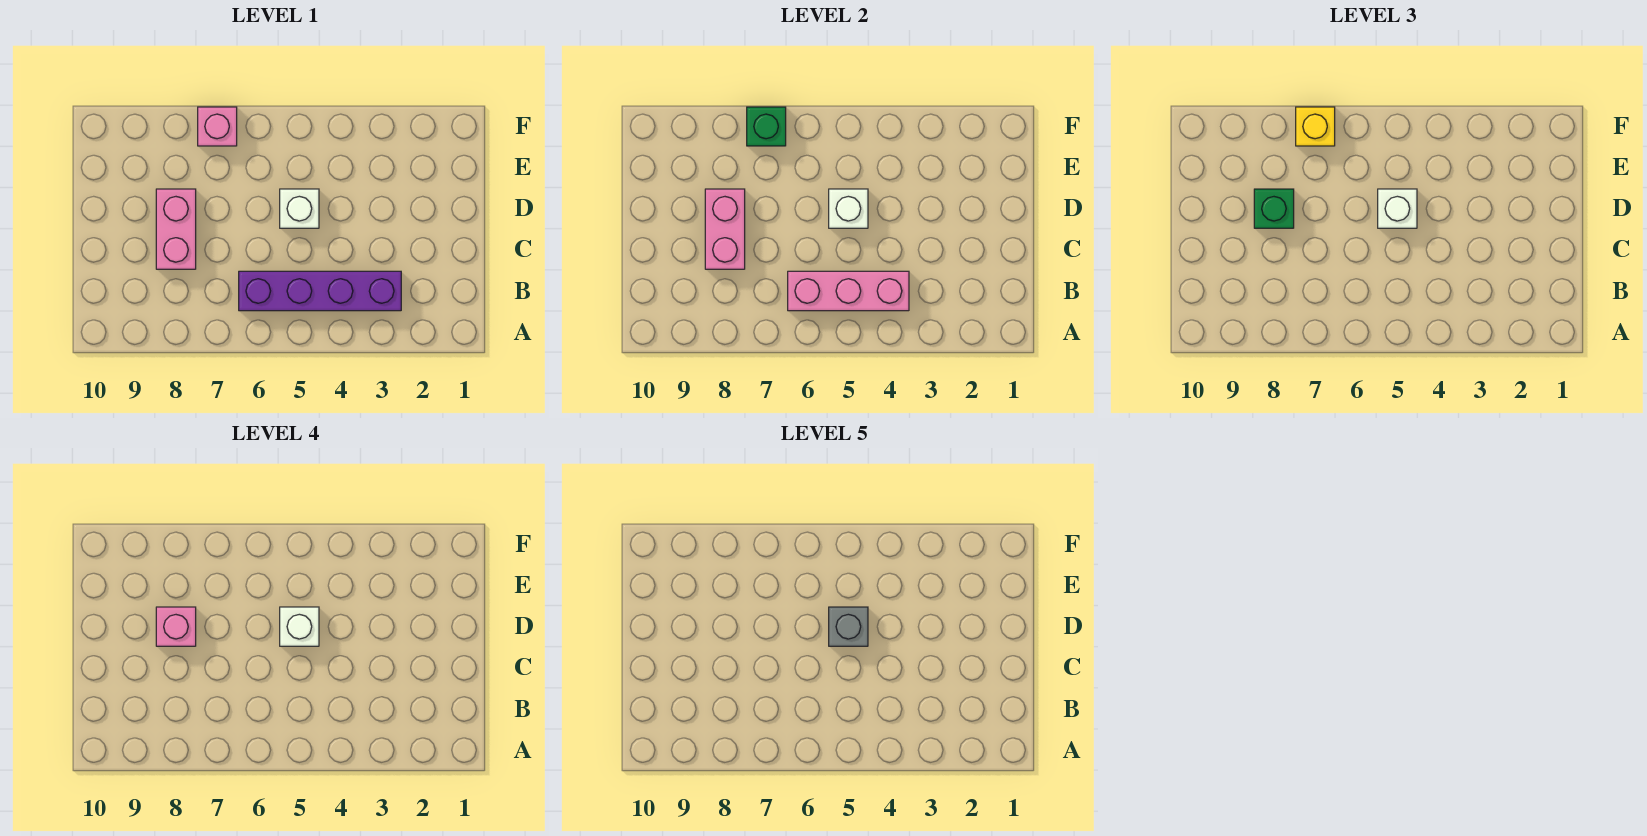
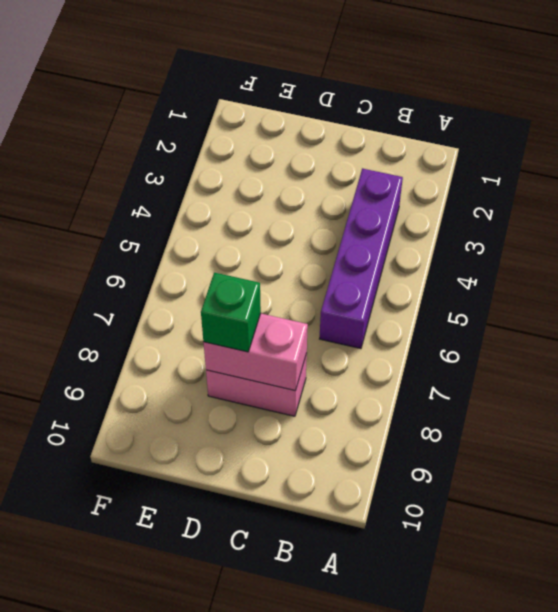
none -> white brick D5 level 1
none -> pink brick F7 level 1
none -> pink brick B4:B6 level 2

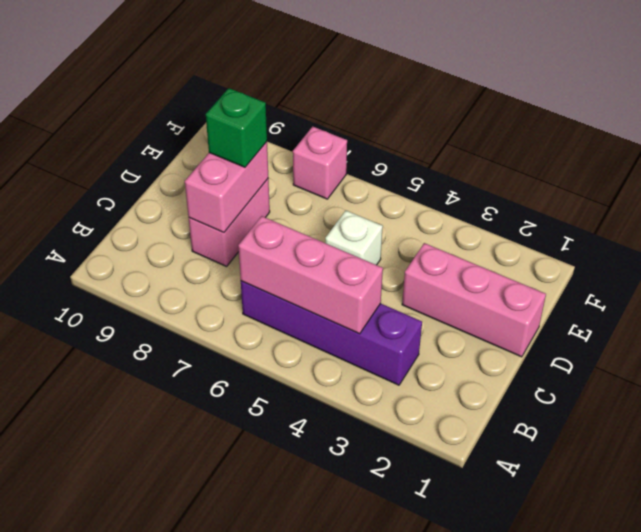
pink brick D1:D3 level 1 -> none
none -> white brick D5 level 2
none -> green brick F7 level 2
none -> white brick D5 level 3

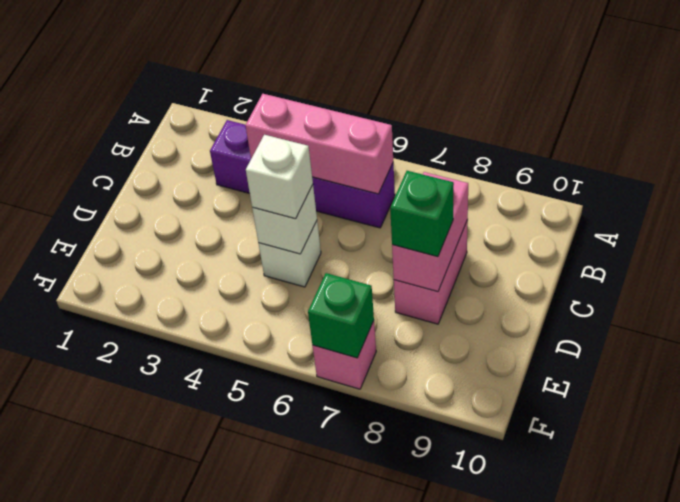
none -> yellow brick F7 level 3
none -> white brick D5 level 4
none -> pink brick D8 level 4

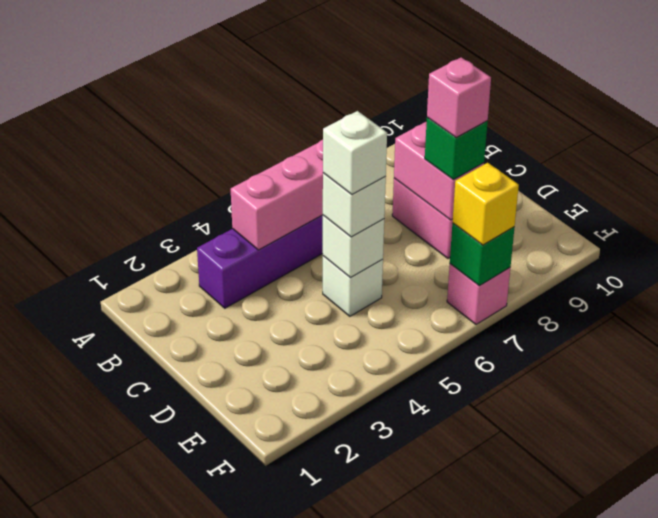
none -> grey brick D5 level 5

